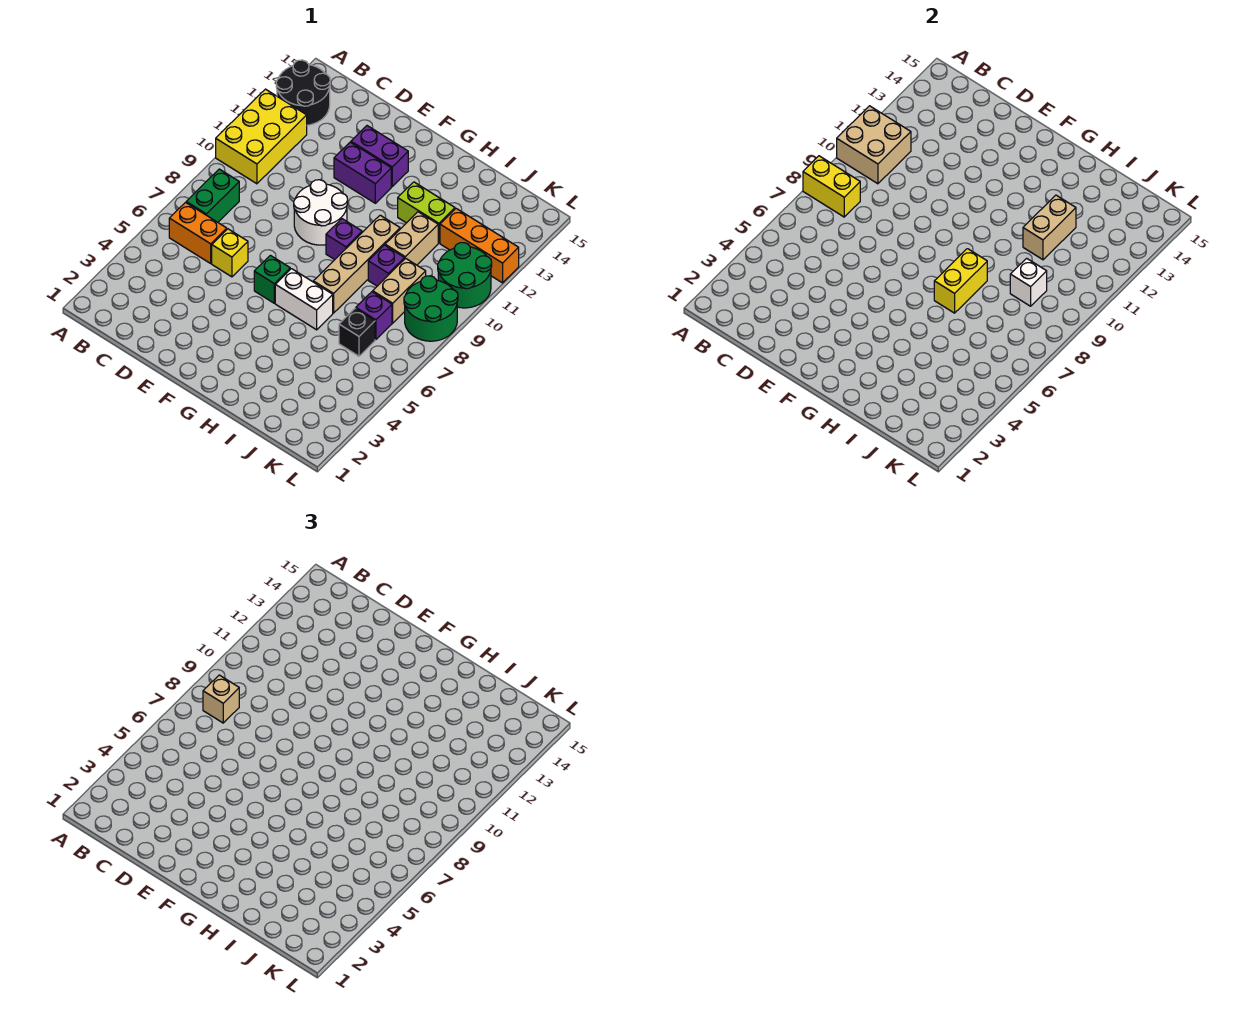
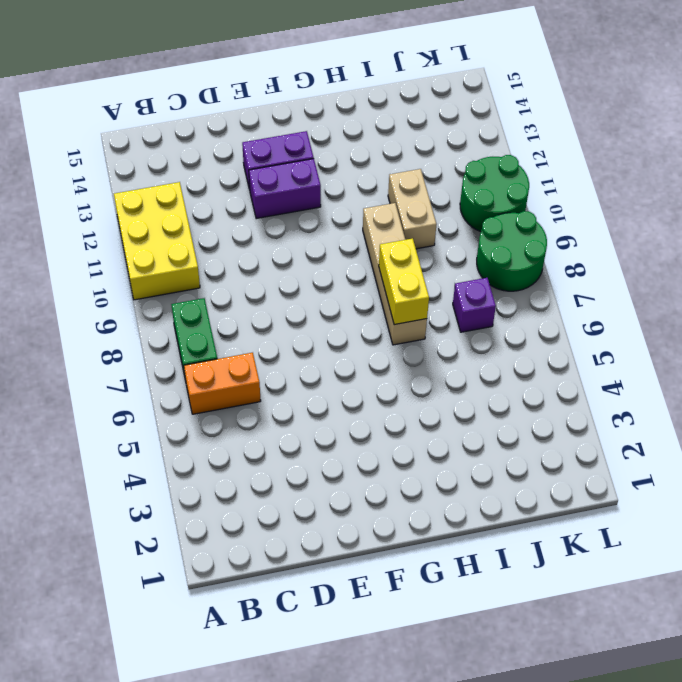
none -> black round brick A13:B14 level 1
none -> yellow brick D6 level 1
none -> white round brick E9:F10 level 1

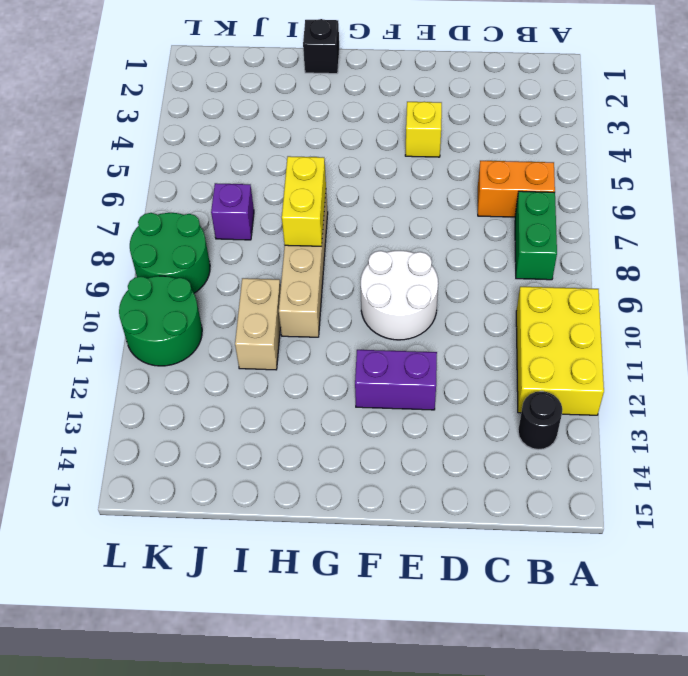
black round brick B13 level 1 -> black round brick A13:B14 level 1
yellow brick E4 level 1 -> yellow brick D6 level 1
black brick H1 level 1 -> black brick J6 level 1
none -> purple brick E13:F13 level 1
none -> green brick F6 level 1
none -> white brick G6:H6 level 1

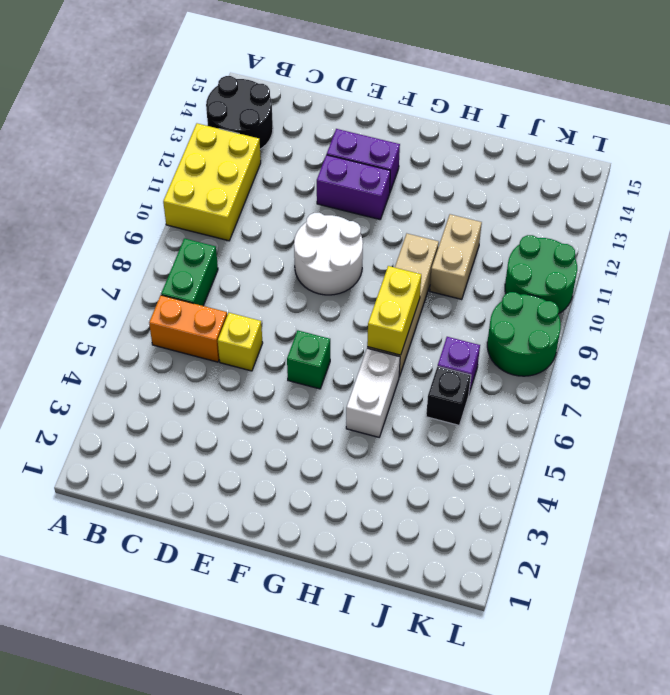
white brick H5:H6 level 1 -> white brick G6:H6 level 1
none -> purple brick G9 level 1
none -> lime brick H12:I12 level 1
none -> purple brick I9 level 1

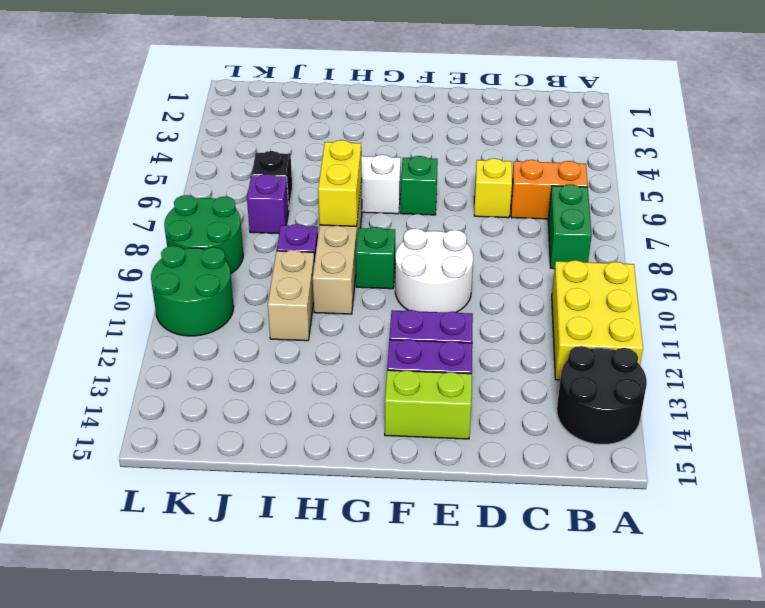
lime brick E14:F14 level 1 -> lime brick H12:I12 level 1
green brick G9 level 1 -> purple brick G9 level 1
none -> tan brick J8:J9 level 1
none -> orange brick J12:L12 level 1
none -> yellow brick A8:B8 level 2

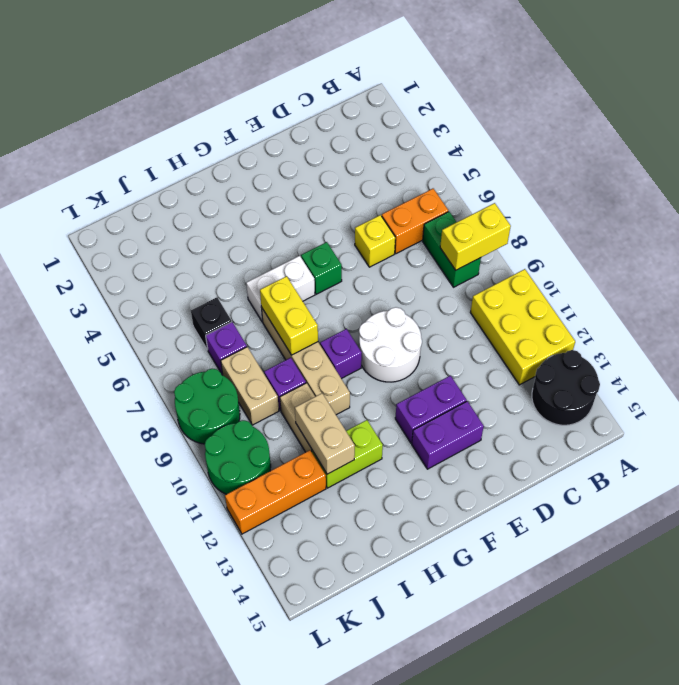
none -> tan brick A10:B11 level 2
none -> white brick J9 level 2
none -> tan brick B8 level 3

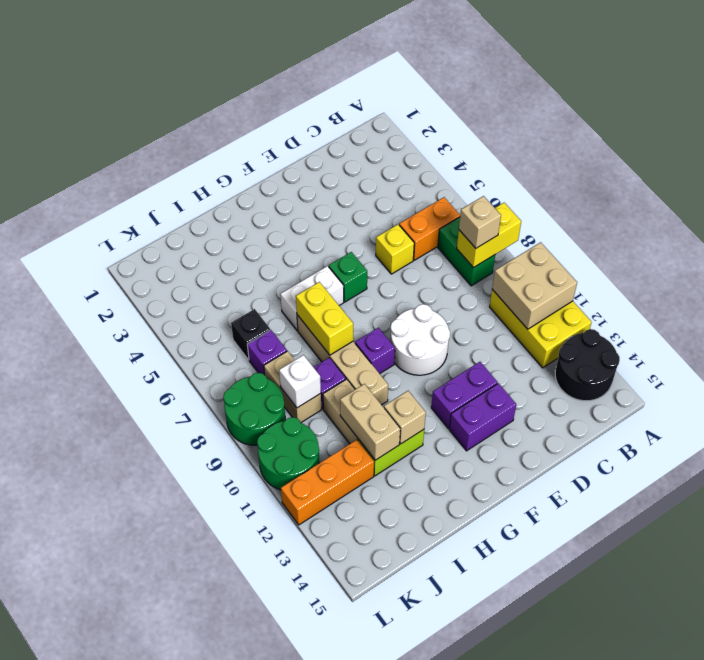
tan brick H12 level 2 -> none

